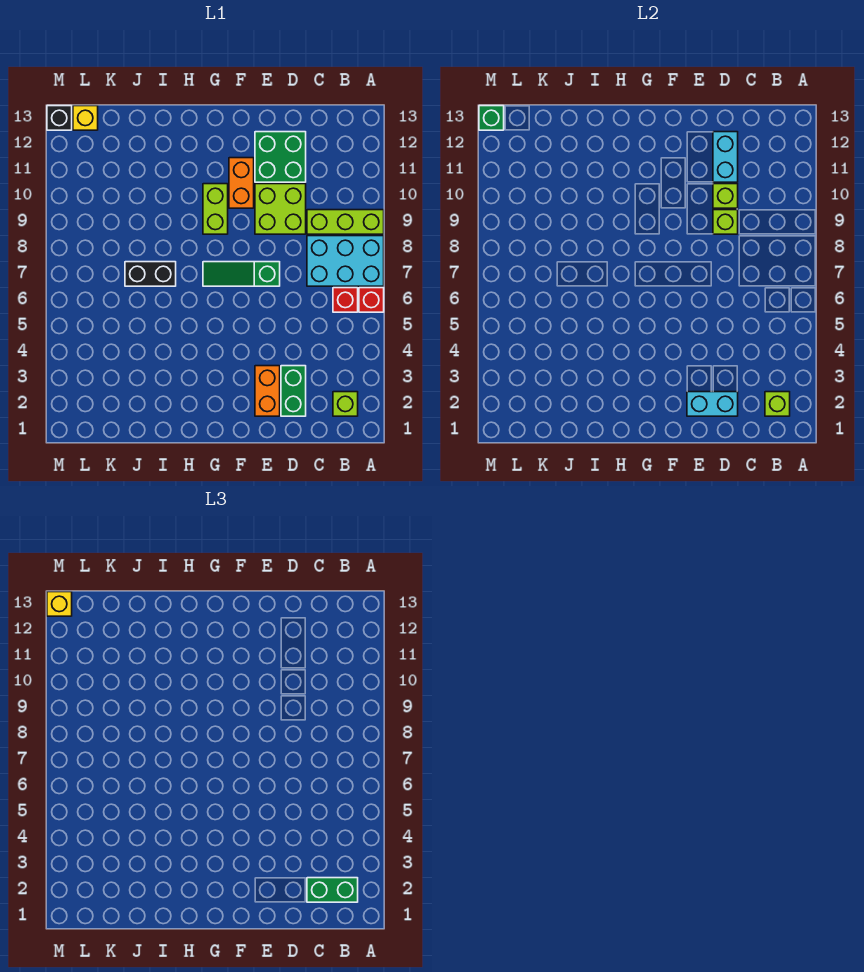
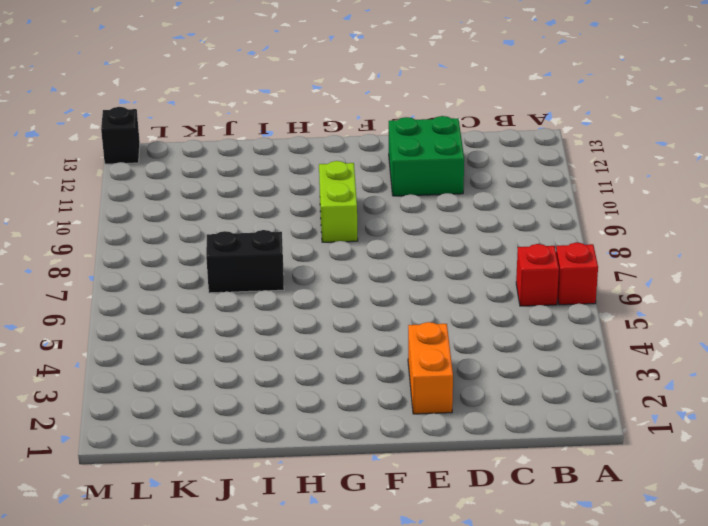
none -> cyan brick A7:C8 level 1
none -> lime brick A9:C9 level 1
none -> lime brick B2 level 1

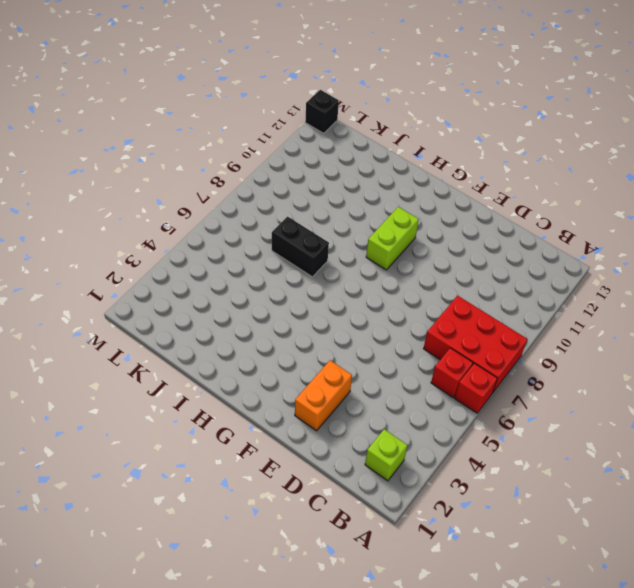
red brick A7:C8 level 1 -> cyan brick A7:C8 level 1
none -> lime brick A9:C9 level 1
none -> green brick D2:D3 level 1
none -> lime brick D9:E10 level 1

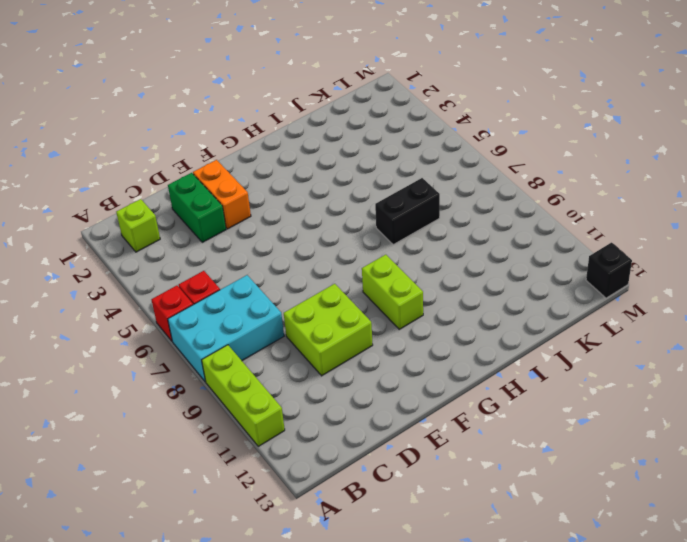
lime brick A9:A11 level 1 -> lime brick A9:C9 level 1
none -> green brick D11:E12 level 1
none -> green slope E7:G7 level 1 top E
none -> orange brick F10:F11 level 1

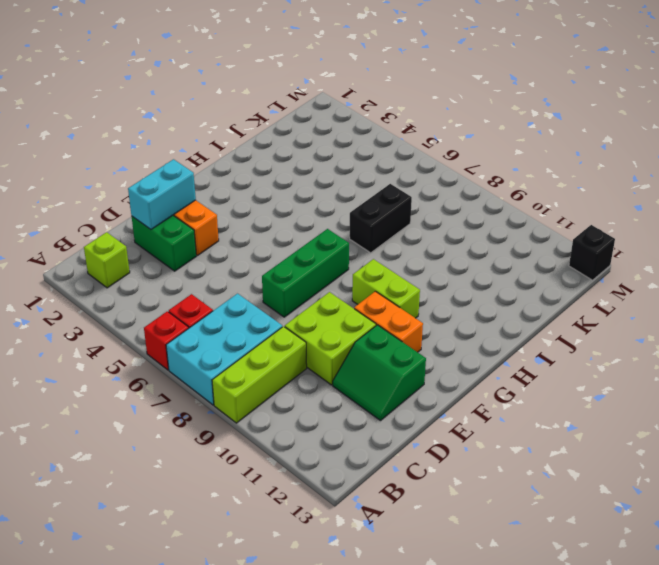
green slope D11:E12 level 1 top E -> green brick D11:E12 level 1
green brick E7:G7 level 1 -> green slope E7:G7 level 1 top E
none -> yellow brick L13 level 1
none -> lime brick B2 level 2
none -> lime brick D9 level 2

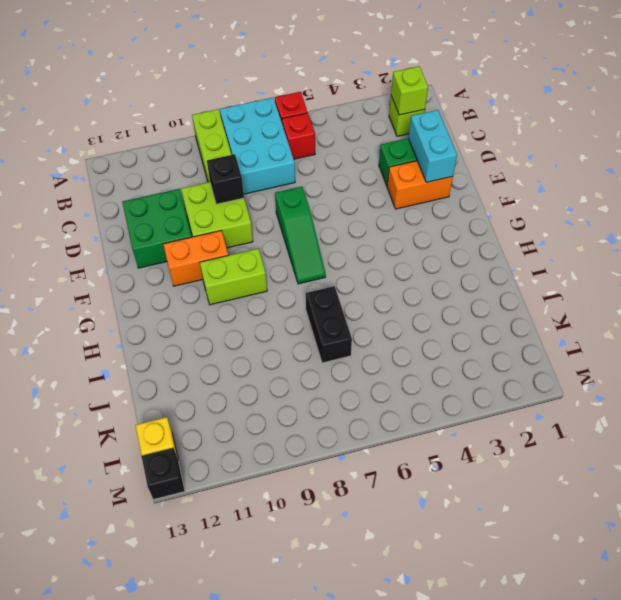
black brick D9 level 2 -> lime brick D9 level 2
none -> lime brick D10 level 2
none -> cyan brick D11:D12 level 2
none -> green brick M13 level 2

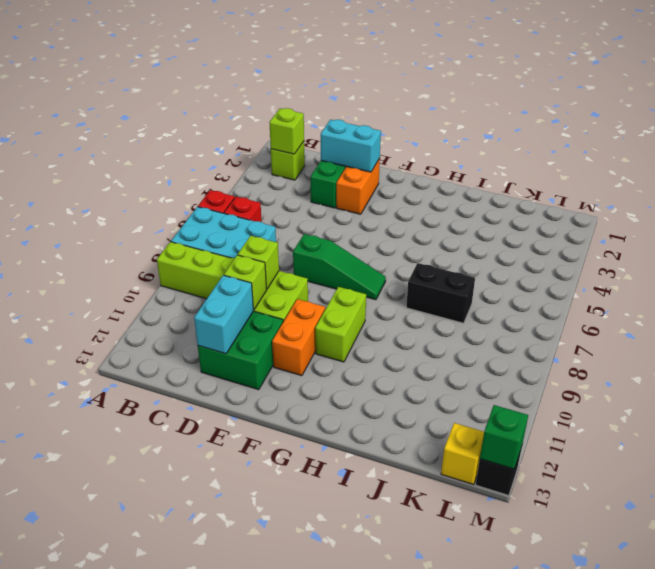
none -> green brick B2:C2 level 3
none -> yellow brick M13 level 3

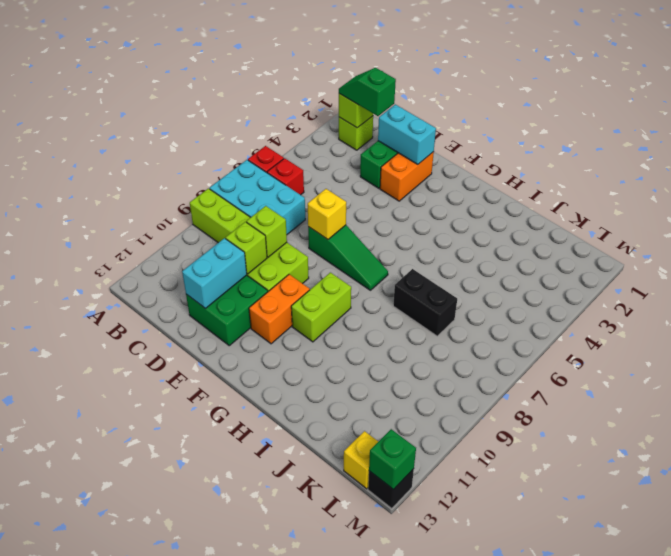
green slope B2:C2 level 3 top C -> green brick B2:C2 level 3
yellow brick E7 level 2 -> yellow brick M13 level 3

